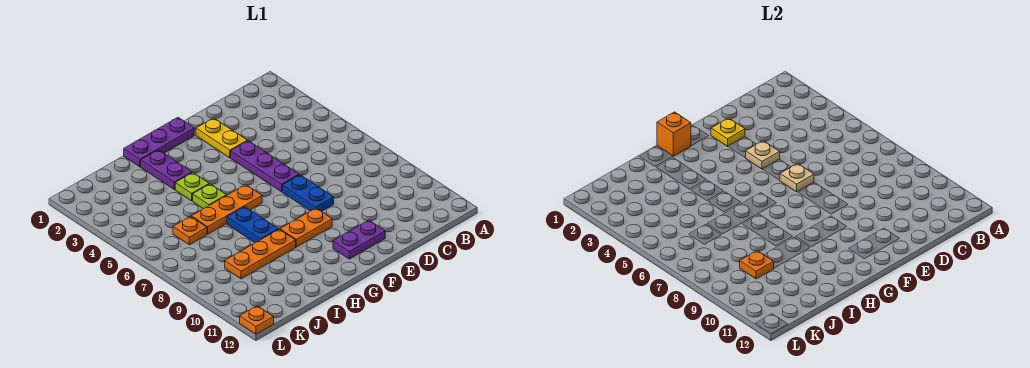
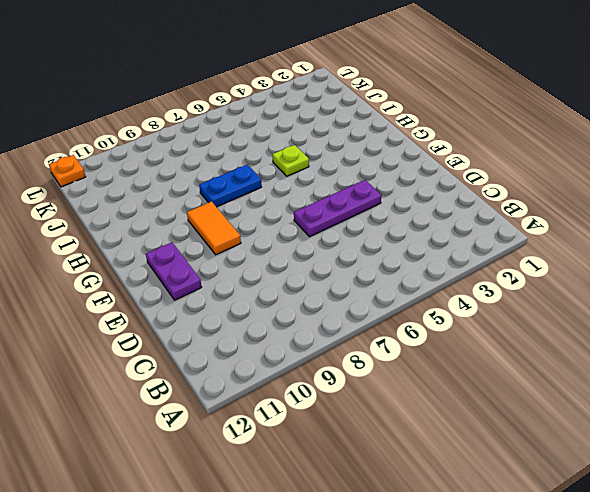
orange tile F9:G9 level 1 -> orange plate F9:G9 level 1
none -> yellow plate E2:E3 level 1
none -> blue plate E7:E8 level 1
none -> purple plate F1:H1 level 1

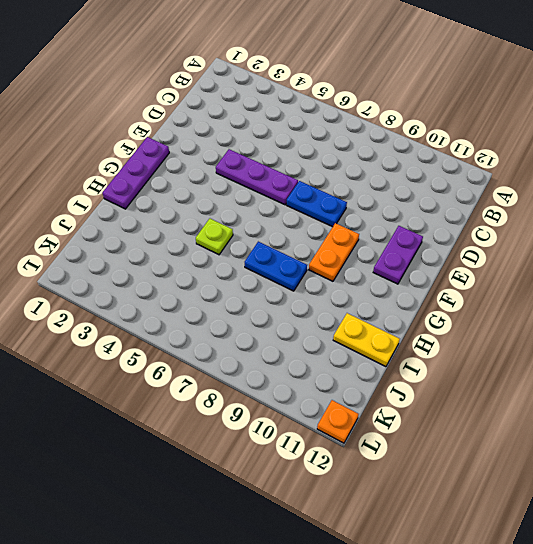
yellow plate I11:I12 level 1 -> yellow plate E2:E3 level 1
none -> orange plate G6:I6 level 1
none -> purple plate H2:H3 level 1
none -> lime plate H4 level 1

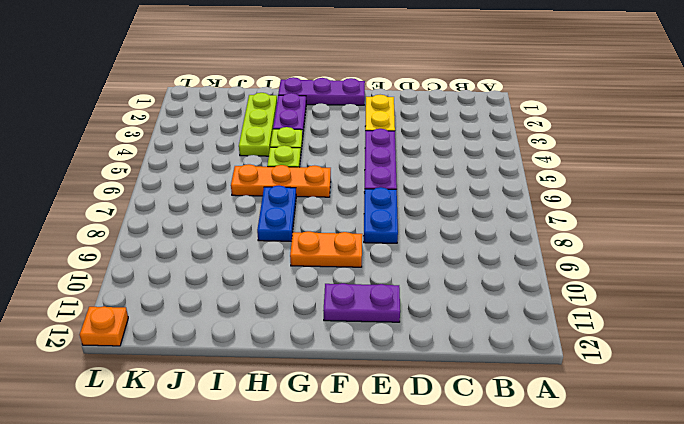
lime plate I2:I4 level 1 -> none
none -> orange plate H9:J9 level 1
none -> orange plate J6 level 1
none -> yellow plate E2 level 2

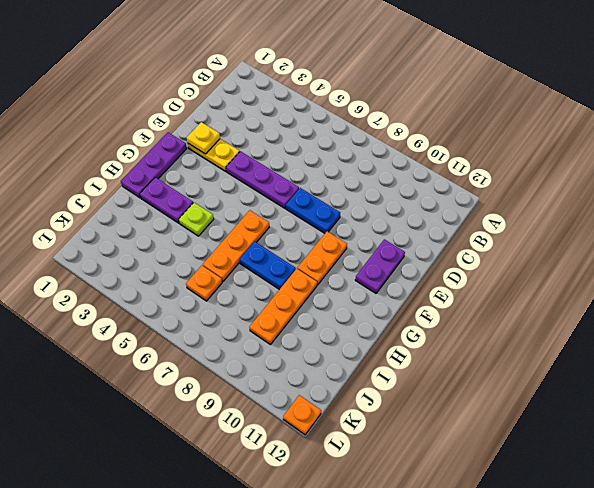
none -> lime plate H5 level 1
none -> tan plate E4 level 2
none -> tan plate E6 level 2

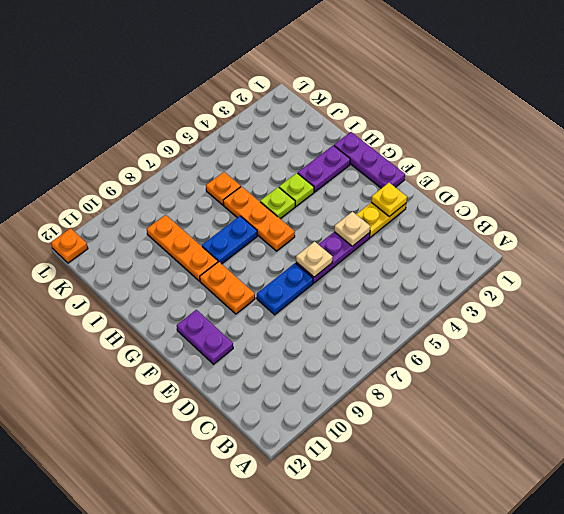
none -> orange brick G1 level 2
none -> orange plate J9 level 2

